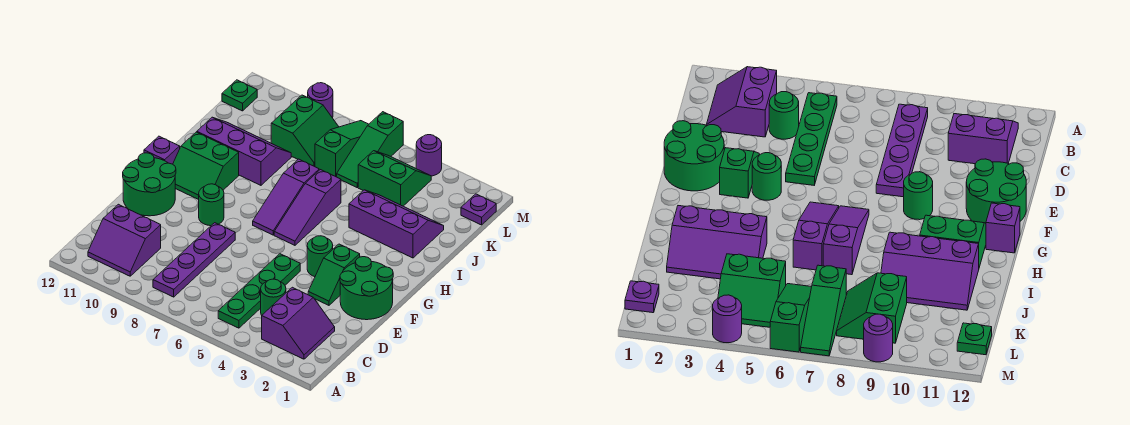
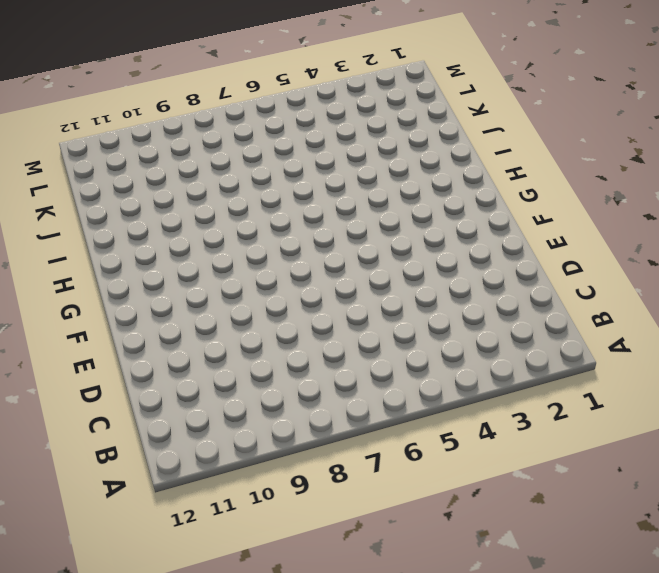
none -> purple slope B2:C3 level 1 top 3
none -> green plate B5:E5 level 1
none -> purple plate B8:E8 level 1

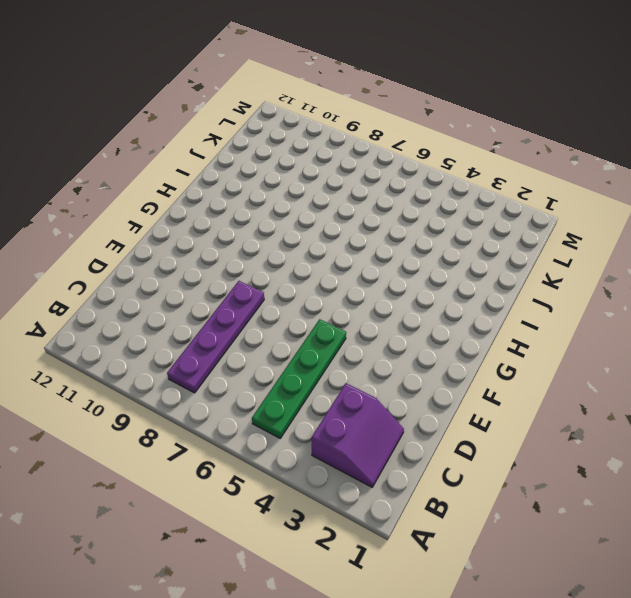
none -> purple slope B10:C11 level 1 top C
none -> green round brick C4 level 1
none -> green round brick E1:F2 level 1

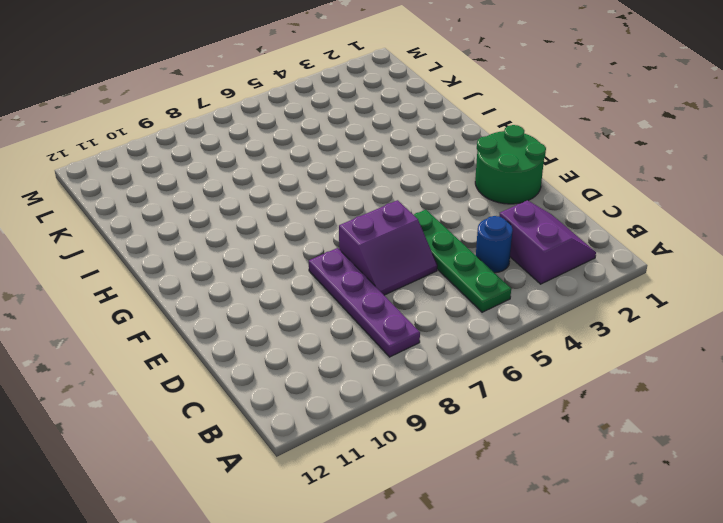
blue round brick C4 level 1 -> green round brick C4 level 1
purple slope D6:E7 level 1 top E -> purple slope B10:C11 level 1 top C
none -> green slope E3:F3 level 1 top F
none -> green round brick E11:F12 level 1
none -> green round brick F4 level 1

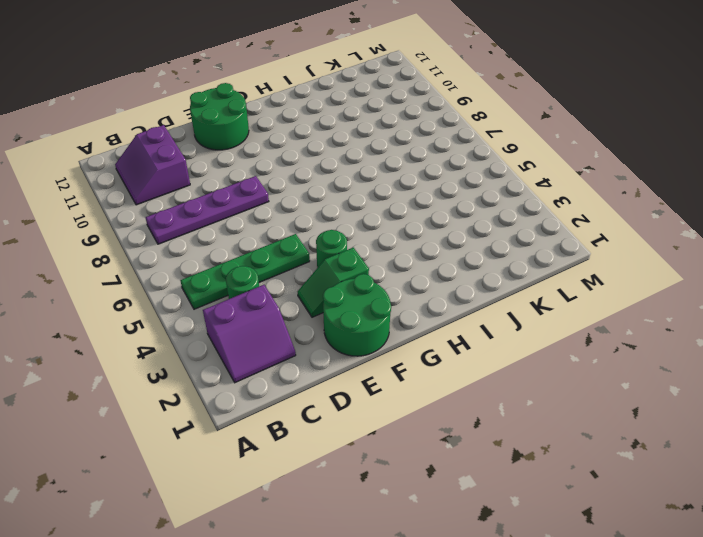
none -> green round brick F9 level 1
none -> purple slope G6:I6 level 1 top I
none -> purple slope G7:I7 level 1 top I

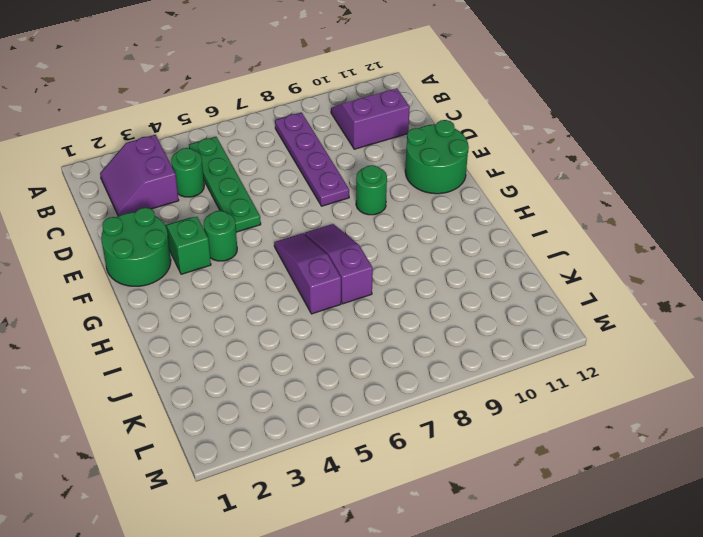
none -> green slope G10:H11 level 1 top H
none -> purple brick G12 level 1
none -> purple slope I2:J4 level 1 top I

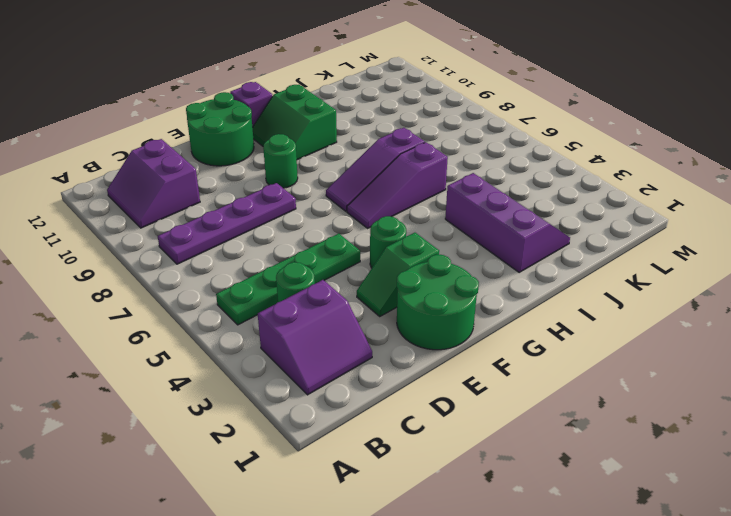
none -> purple slope I9:J11 level 1 top I
none -> green slope K4:L5 level 1 top K
none -> green slope K6:M6 level 1 top M

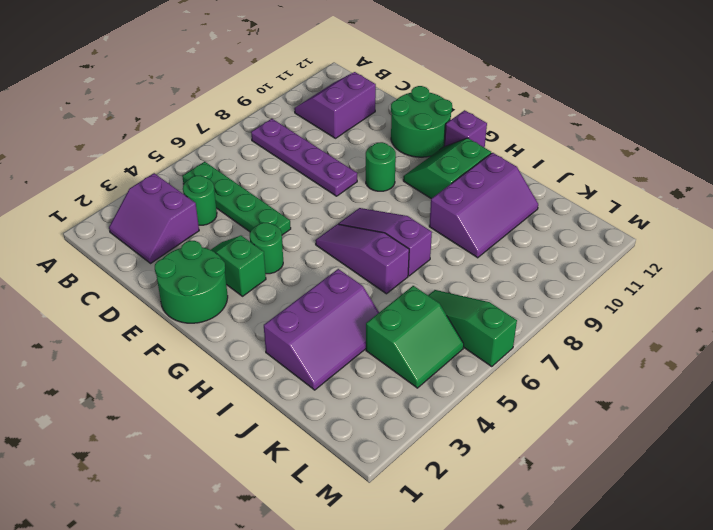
none -> green slope K7:M7 level 1 top K
none -> green slope K8:L9 level 1 top 9
none -> purple plate L1 level 1

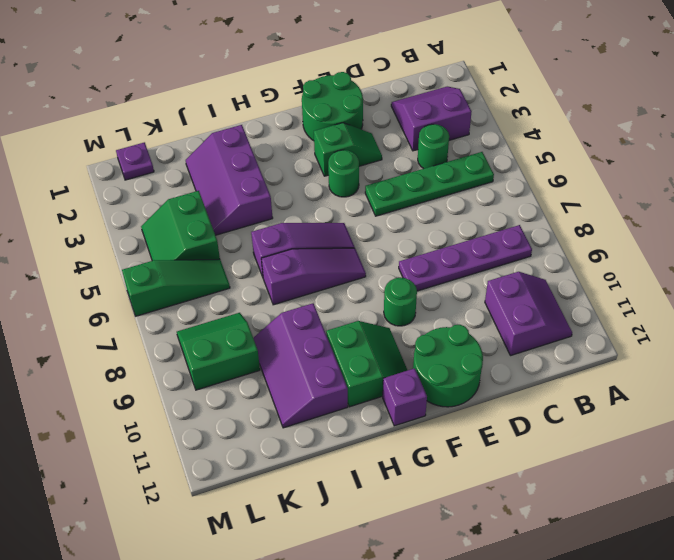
none -> green slope K7:M7 level 1 top K
none -> green plate L12 level 1
none -> purple round brick M4 level 1

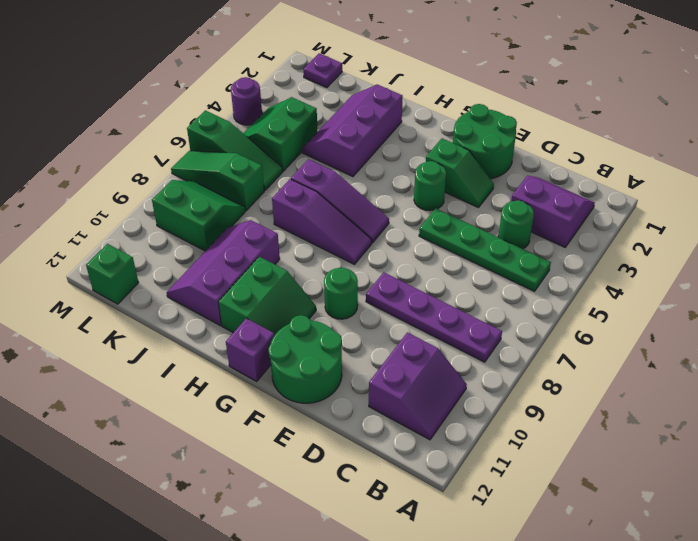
green brick L12 level 1 -> green plate L12 level 1
none -> purple round brick M9 level 1

